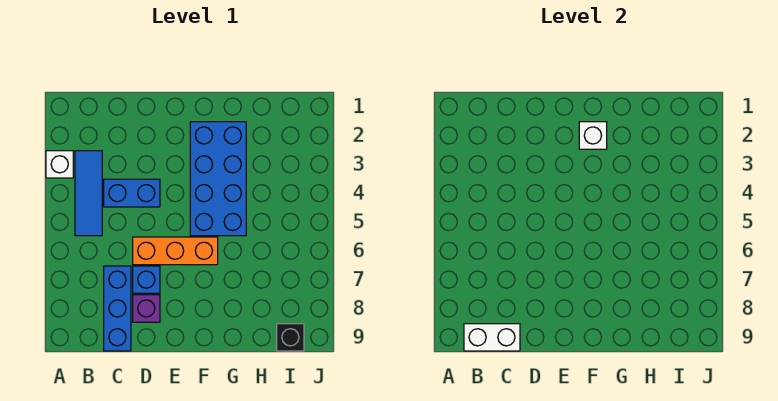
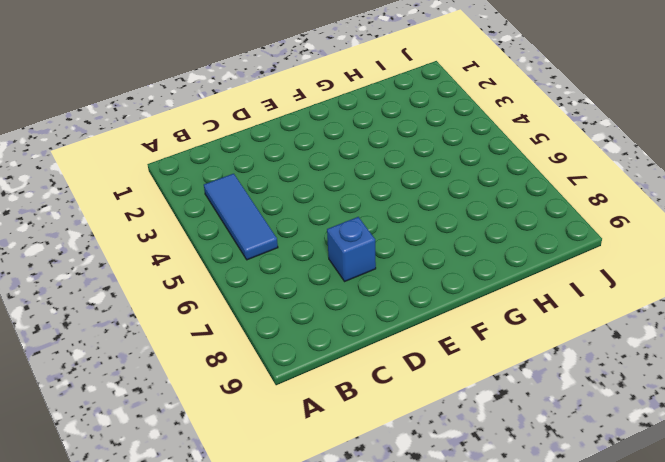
none -> white brick A3 level 1
none -> blue brick C4:D4 level 1

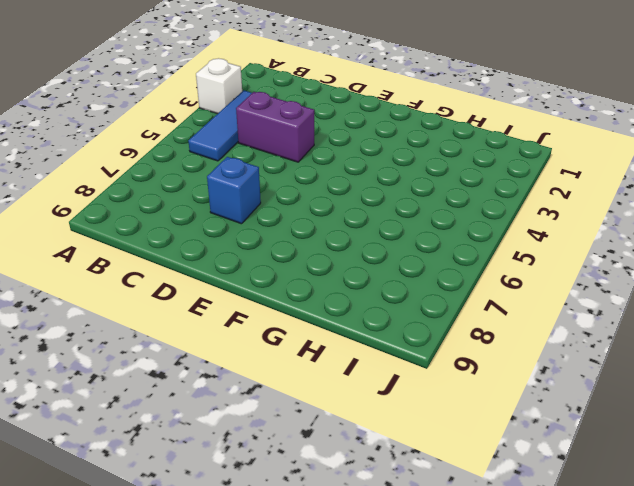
purple brick C4:D4 level 1 -> blue brick C4:D4 level 1
none -> blue brick C7:C9 level 1
none -> orange brick D6:F6 level 1

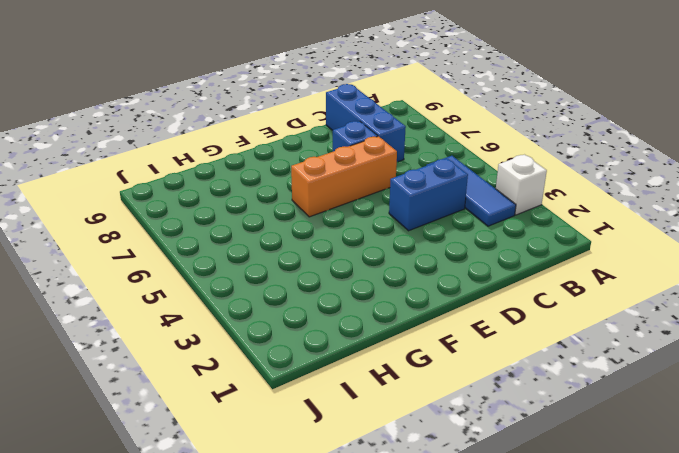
none -> purple brick D8 level 1
none -> blue brick F2:G5 level 1

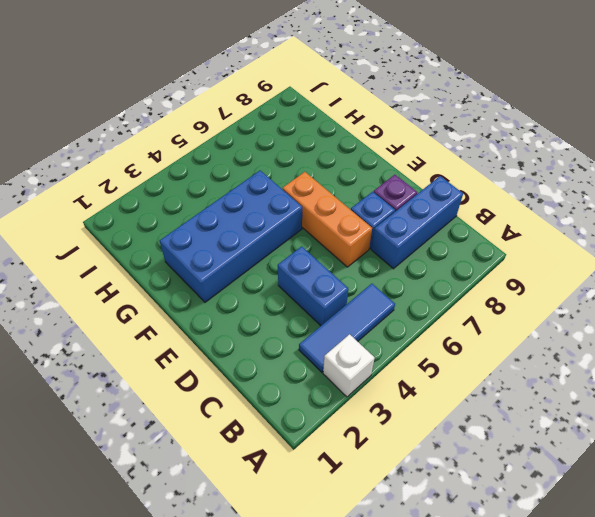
none -> black brick I9 level 1
none -> white brick B9:C9 level 2

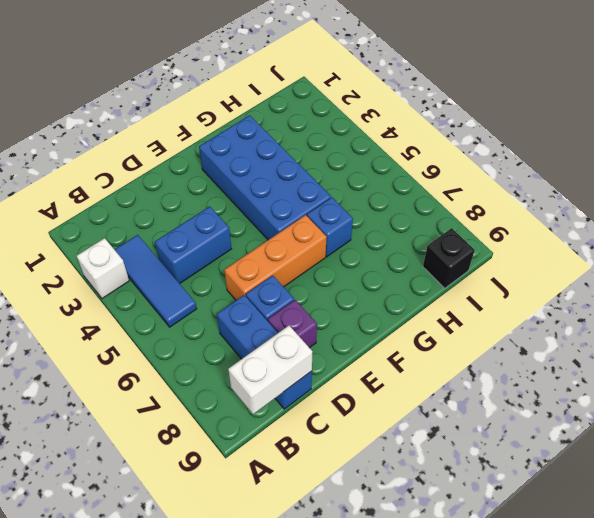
blue brick G6 level 1 -> none
none -> white brick F2 level 2

